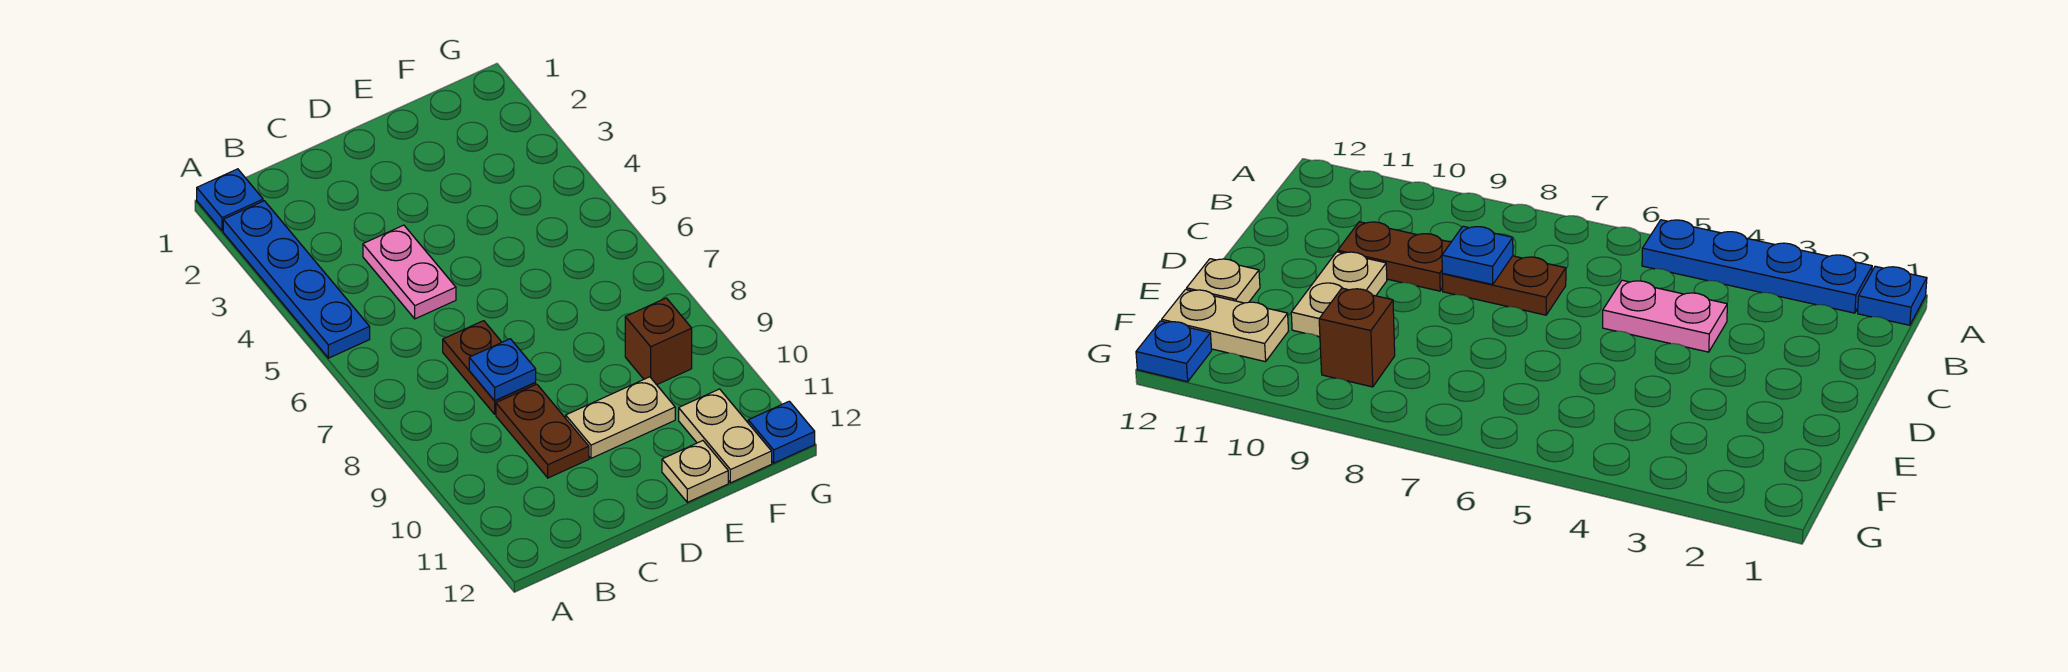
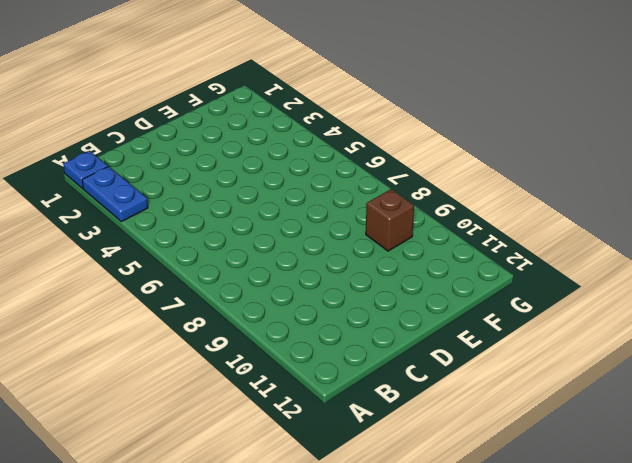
blue plate A2:A3 level 1 -> blue plate A2:A5 level 1
none -> pink plate C4:C5 level 1
none -> brown plate C7:C8 level 1

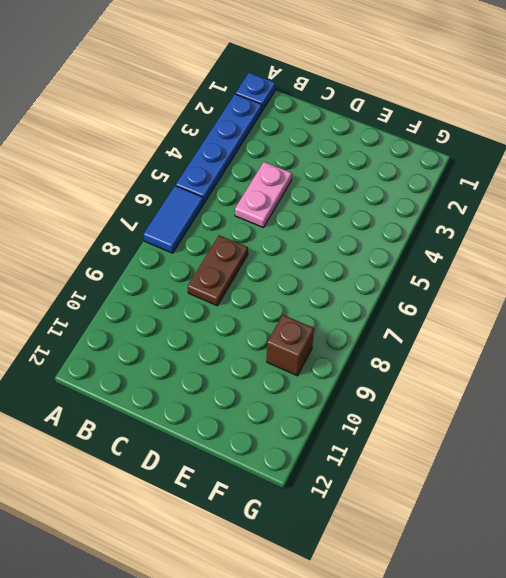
blue tile A6:A7 level 1 -> none
none -> brown plate C9:C10 level 1
none -> tan plate D10:E10 level 1

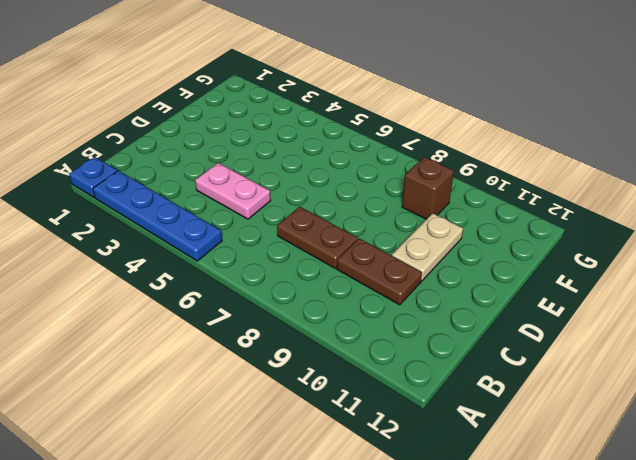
none -> tan plate E12 level 1
none -> tan plate F11:F12 level 1

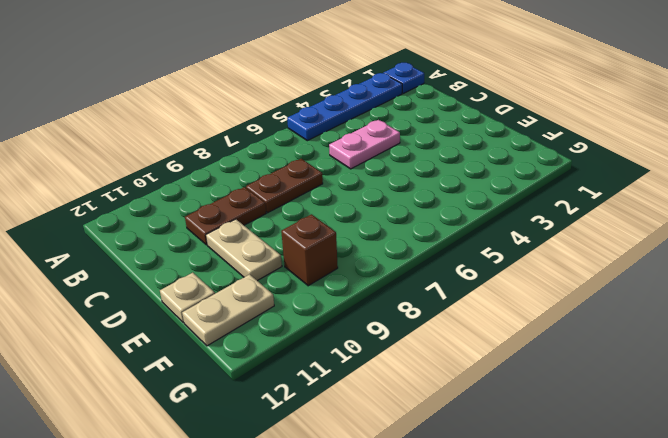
none -> blue plate G12 level 1
none -> blue plate C8 level 2

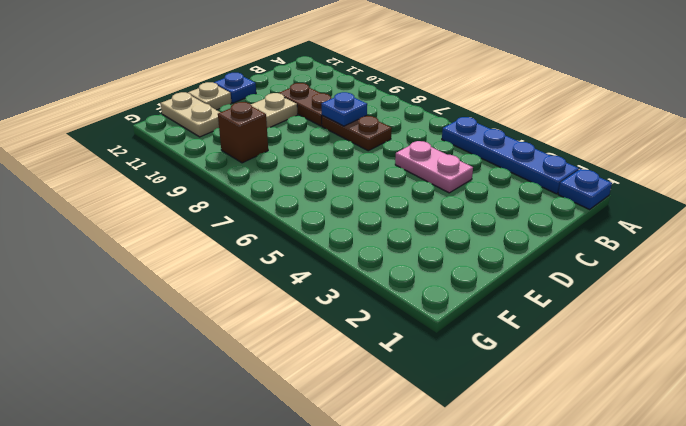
blue plate D12 level 1 -> blue plate G12 level 1

